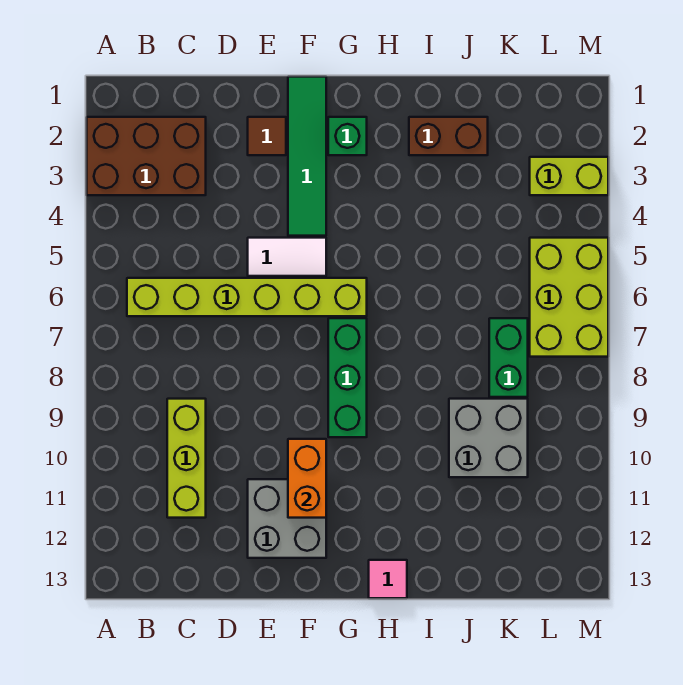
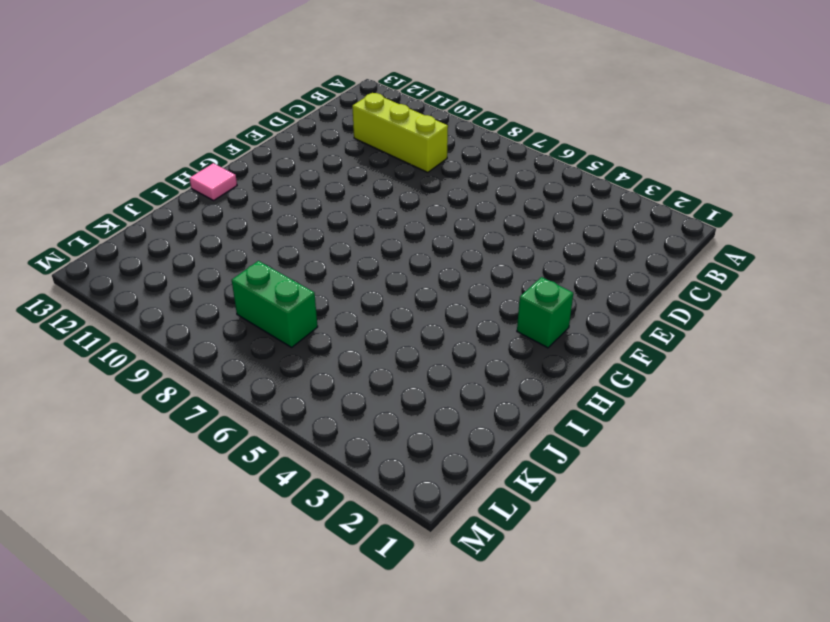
none -> brown brick A2:C3 level 1
none -> lime brick B6:G6 level 1
none -> brown tile E2 level 1

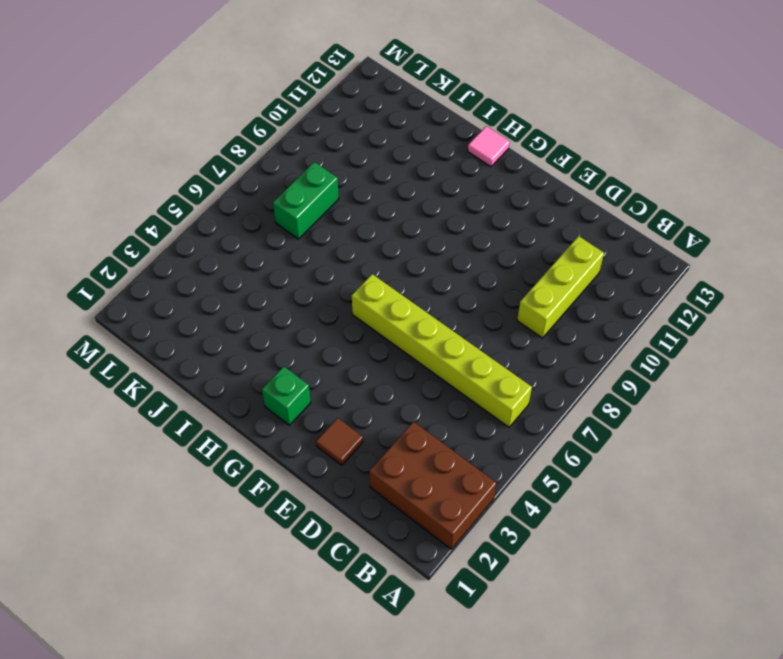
none -> white tile E5:F5 level 1
none -> grey brick E11:F12 level 1
none -> green tile F1:F4 level 1

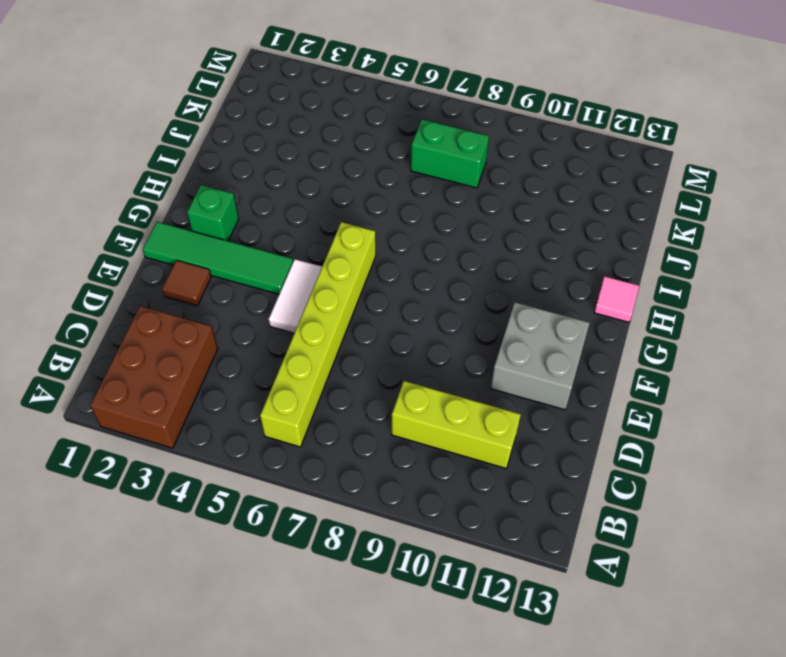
none -> green brick G7:G9 level 1
none -> brown brick I2:J2 level 1
none -> grey brick J9:K10 level 1

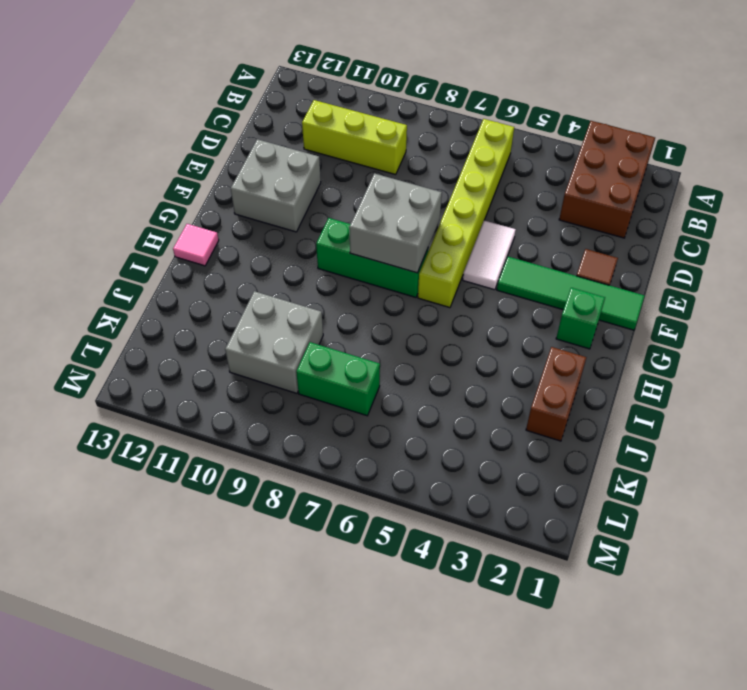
grey brick F7:G8 level 2 -> none
none -> lime brick L3:M3 level 1
none -> lime brick L5:M7 level 1
none -> orange brick F10:F11 level 2

